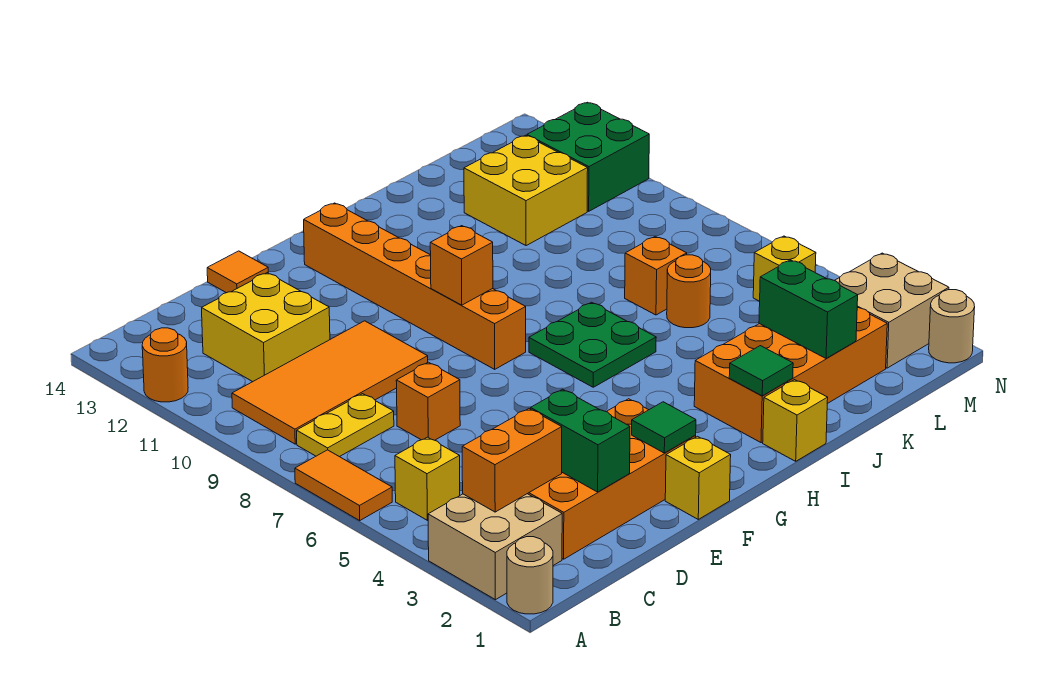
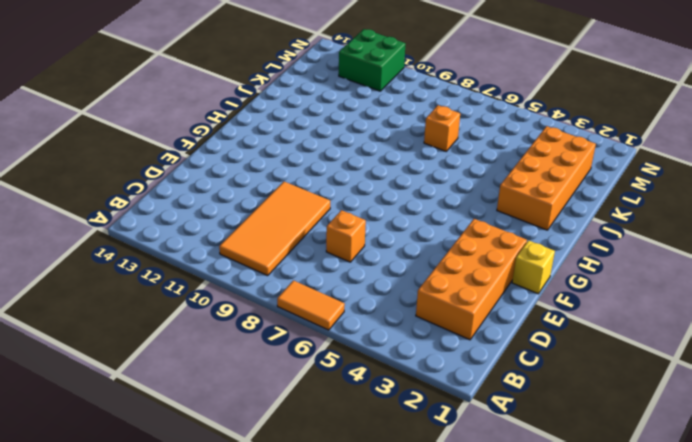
none -> tan round brick A1 level 1
none -> tan brick A2:B3 level 1
none -> orange round brick A12 level 1

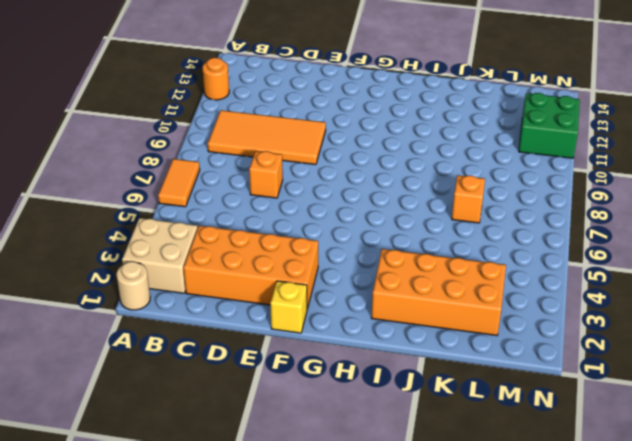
none -> yellow brick B5 level 1
none -> yellow plate B8:C8 level 1
none -> yellow brick C11:D12 level 1

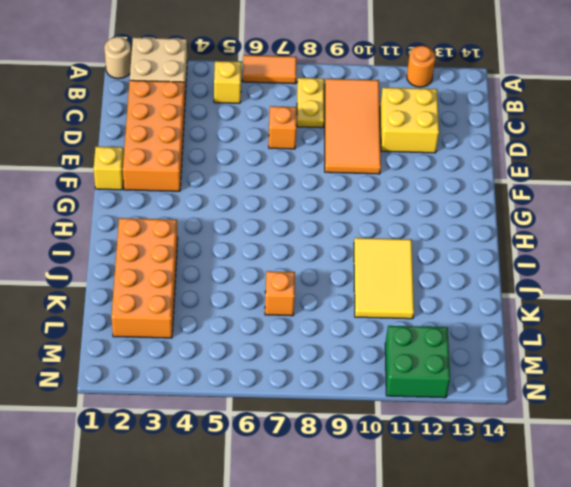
yellow tile I10:K11 level 1 -> yellow brick K11:L12 level 1
none -> orange tile E14 level 1
none -> orange brick G8:G13 level 1
none -> green plate H6:I7 level 1

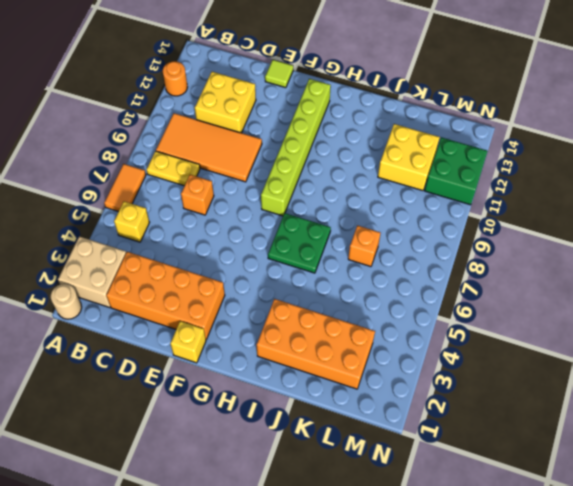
lime tile E14 level 1 -> orange tile E14 level 1
lime brick G8:G13 level 1 -> orange brick G8:G13 level 1
none -> yellow brick I1 level 1
none -> orange round brick K6 level 1
none -> tan brick M2:N3 level 1

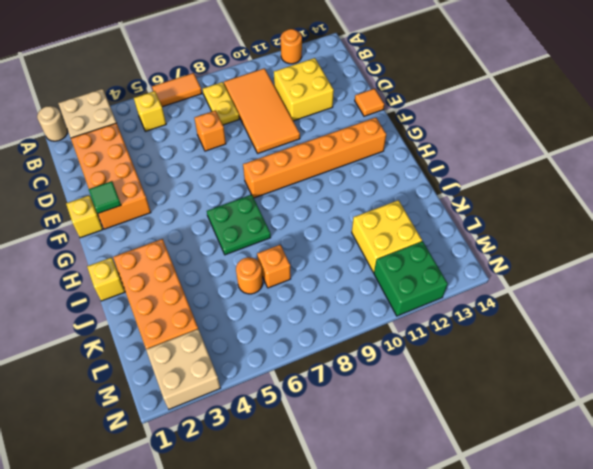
none -> yellow brick M5 level 1
none -> tan round brick N1 level 1
none -> orange brick B3:C3 level 2

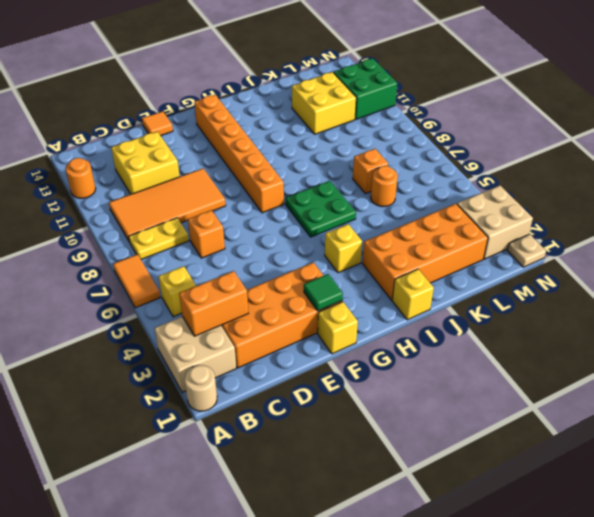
yellow brick H4 level 1 -> yellow brick M5 level 1
tan plate N1 level 1 -> tan round brick N1 level 1
none -> green brick D2:D3 level 2
none -> orange brick G9 level 2
none -> green tile I2 level 2

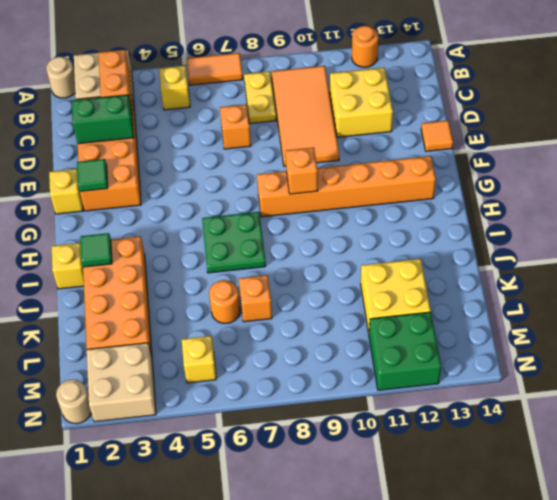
none -> green brick K2:K3 level 2

